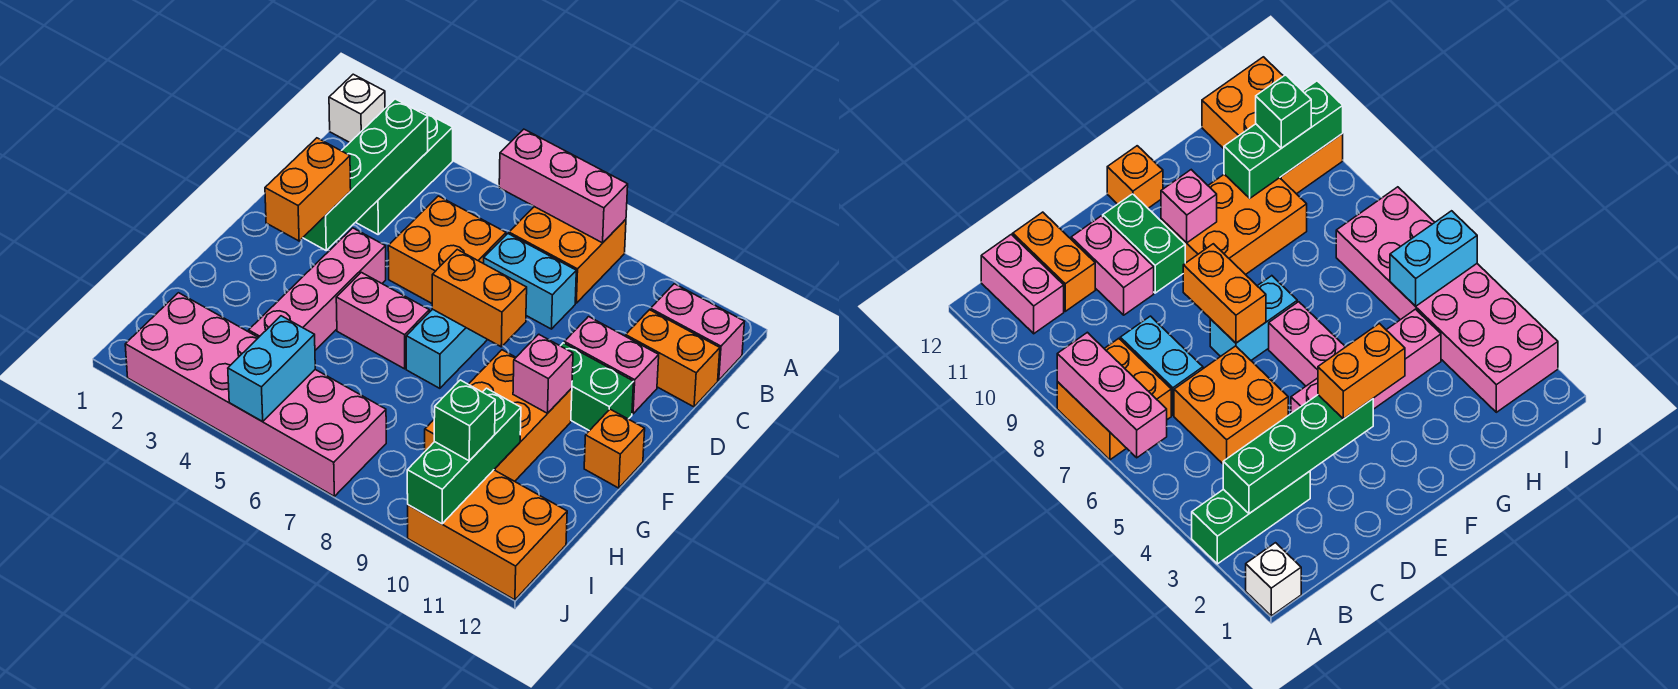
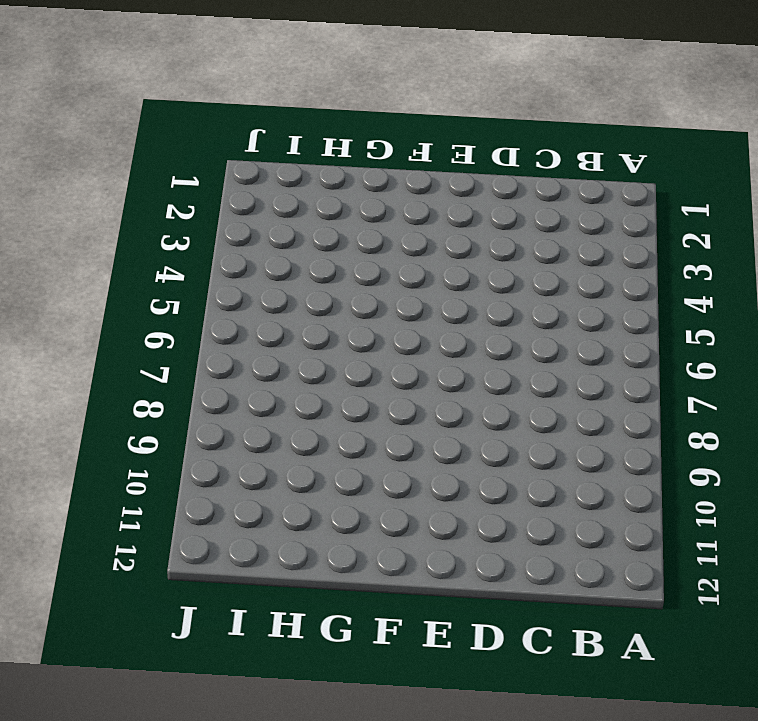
none -> white brick A1 level 1
none -> green brick A3:C3 level 1
none -> orange brick A7:B8 level 1

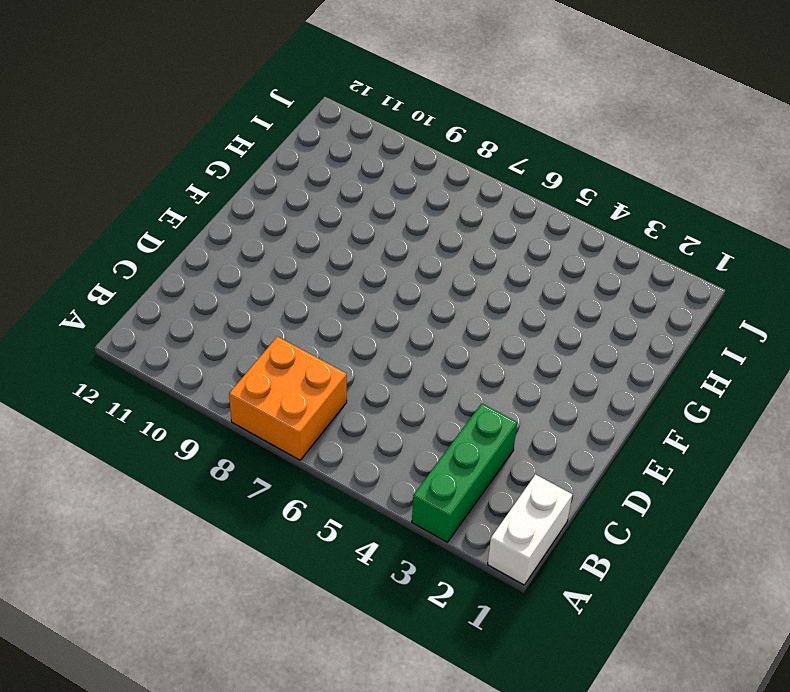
white brick A1:B1 level 1 -> white brick A1 level 1
none -> pink brick B11:B12 level 1
none -> orange brick C5:D6 level 1
none -> cyan brick C7:C8 level 1

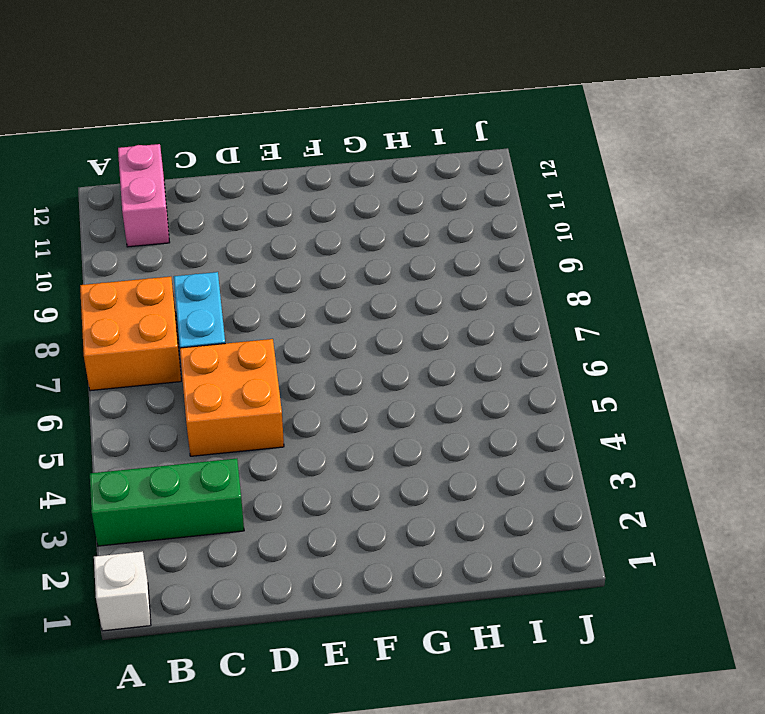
none -> orange brick C11:C12 level 1
none -> pink brick D10:D11 level 1
none -> pink brick E4:H4 level 1

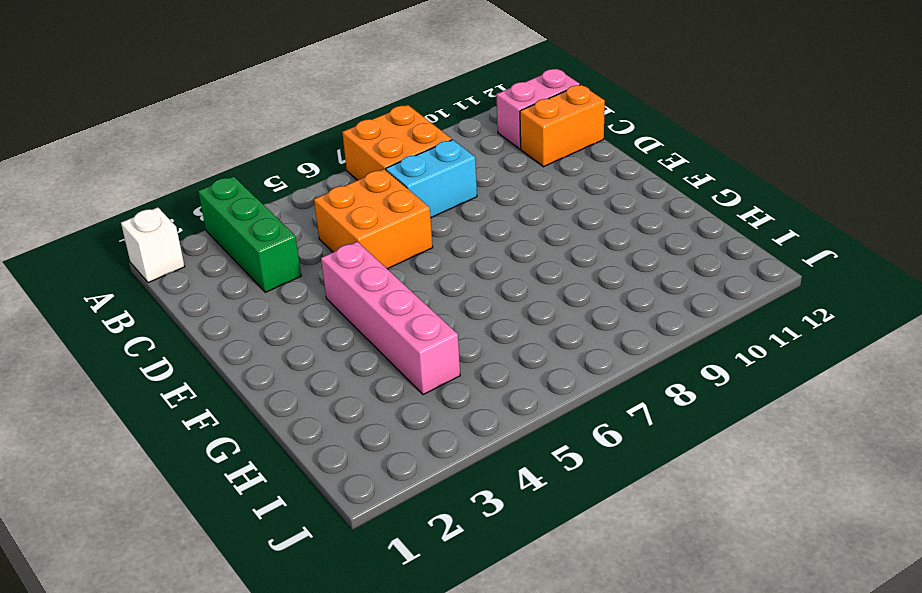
none -> pink brick D10:D11 level 1
none -> cyan brick E7:F7 level 1
none -> green brick E10:E11 level 1

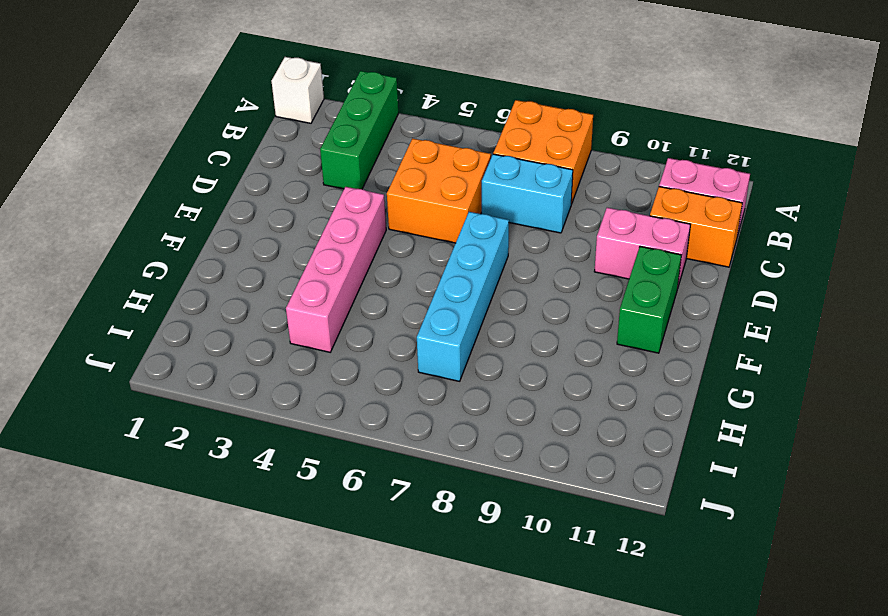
cyan brick E7:H7 level 1 -> cyan brick E7:F7 level 1
green brick E11:F11 level 1 -> green brick E10:E11 level 1
none -> pink brick F5:F6 level 1
none -> orange brick F9:H10 level 1
none -> orange brick F12 level 1

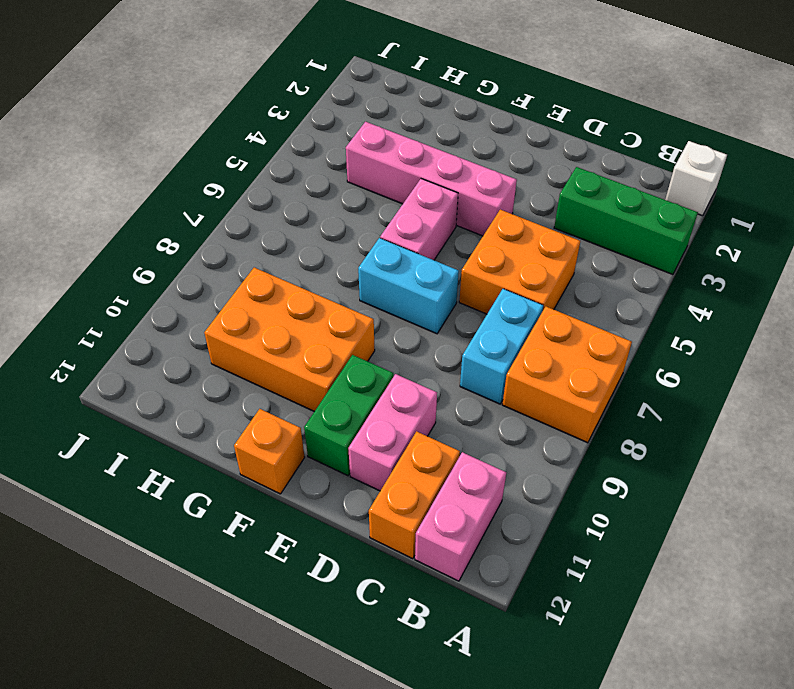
none -> pink brick I2:J7 level 1
none -> orange brick I10:J12 level 1
none -> pink brick A6:A8 level 2

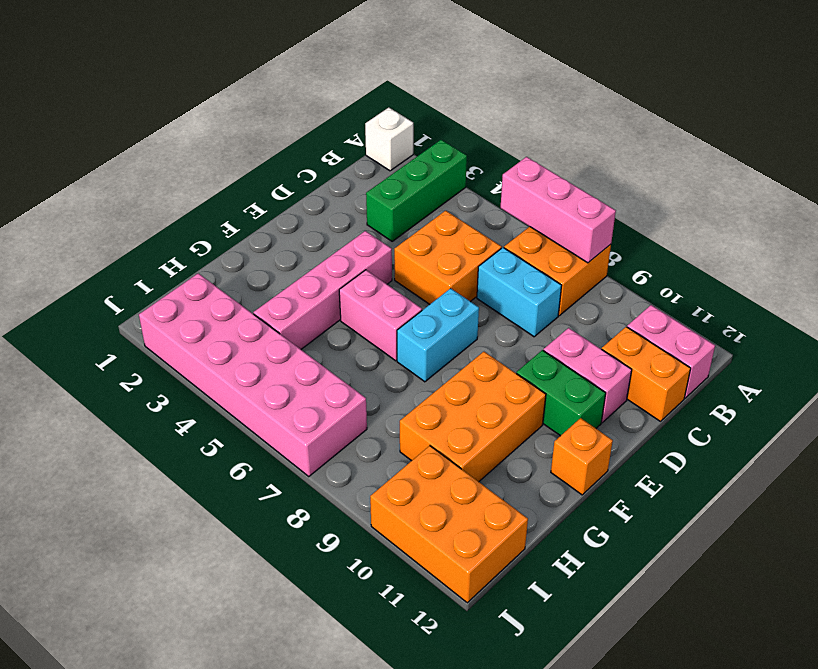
none -> green brick B3:E3 level 2
none -> orange brick E7:E8 level 2
none -> pink brick F10 level 2

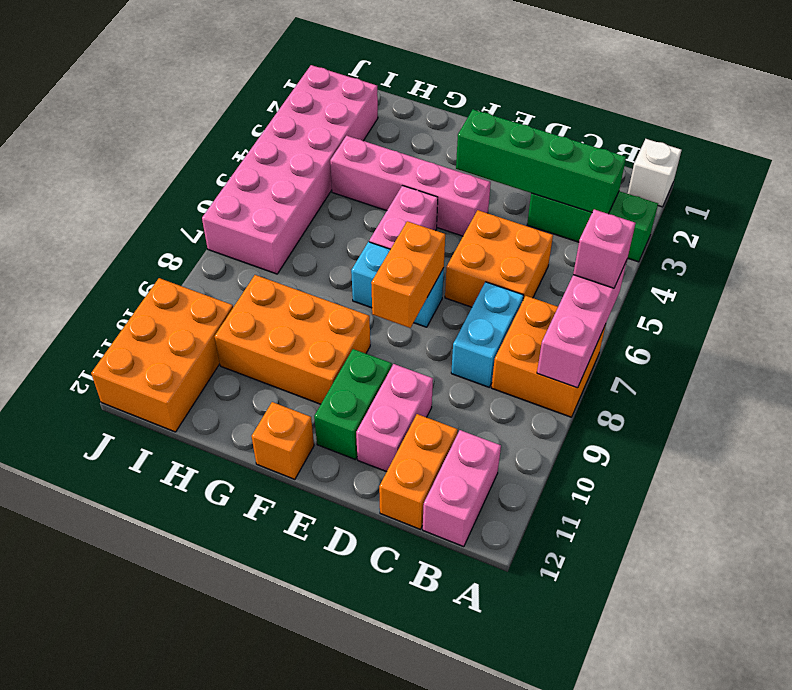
pink brick A6 level 3 -> pink brick F10 level 2
none -> green brick H10:J10 level 2
none -> cyan brick I5:J5 level 2
none -> orange brick E3:F3 level 3

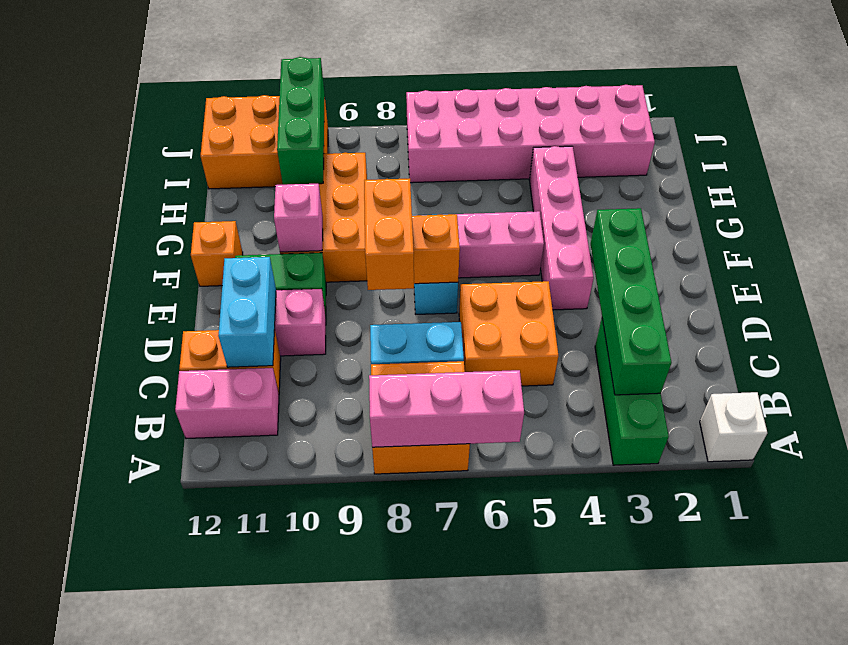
cyan brick C11:D11 level 2 -> cyan brick I5:J5 level 2
orange brick D8:E8 level 3 -> orange brick E3:F3 level 3
none -> green brick I10 level 3

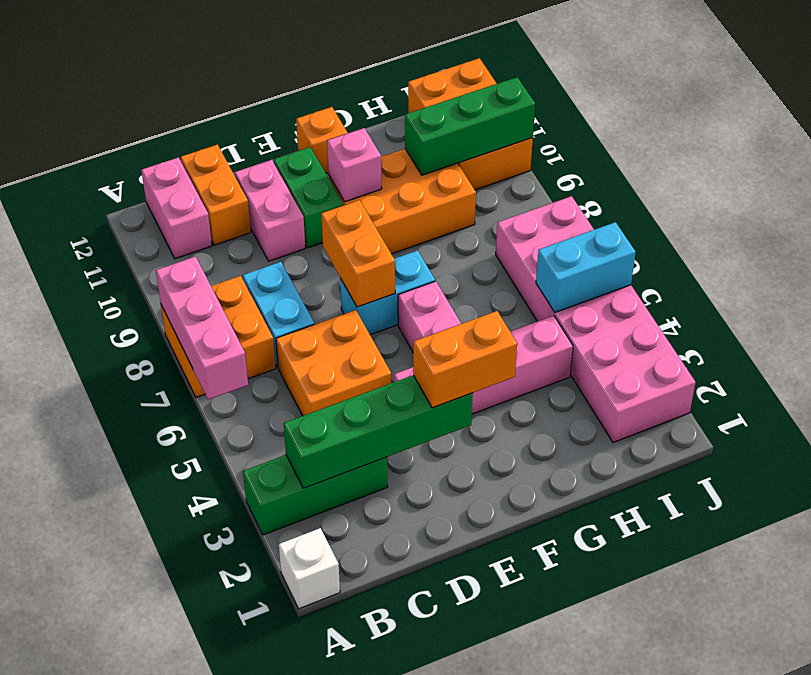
none -> green brick I10 level 3

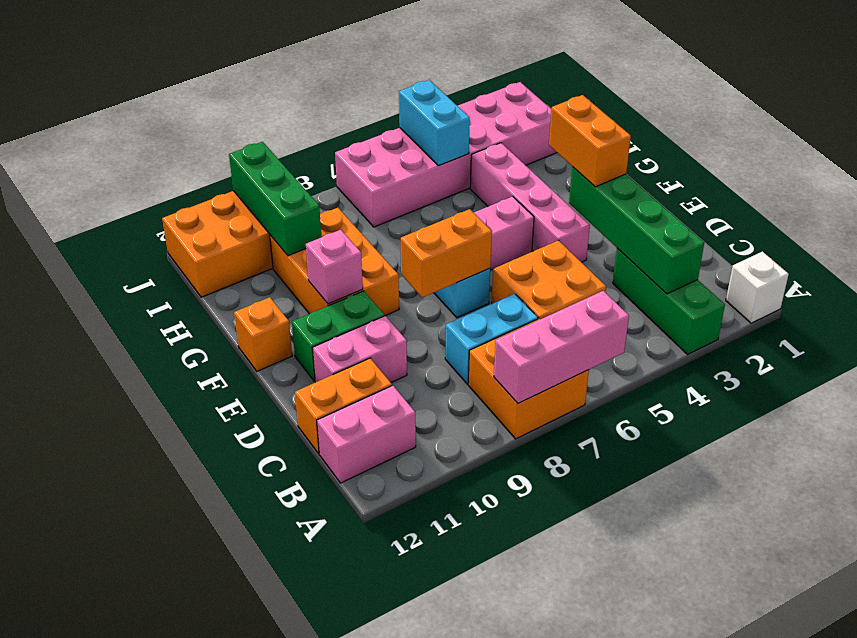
none -> green brick I10 level 3

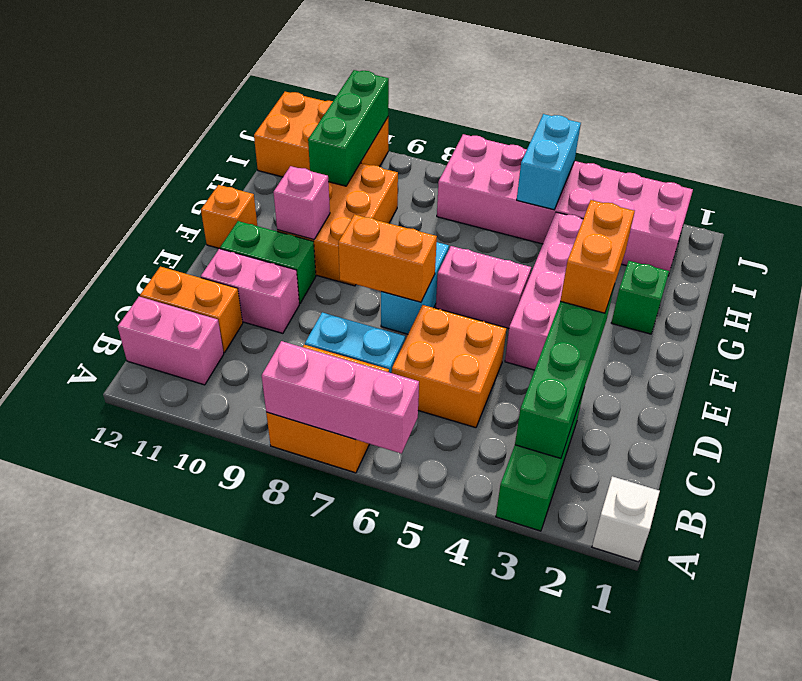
green brick G2 level 1 -> green brick I10 level 3

